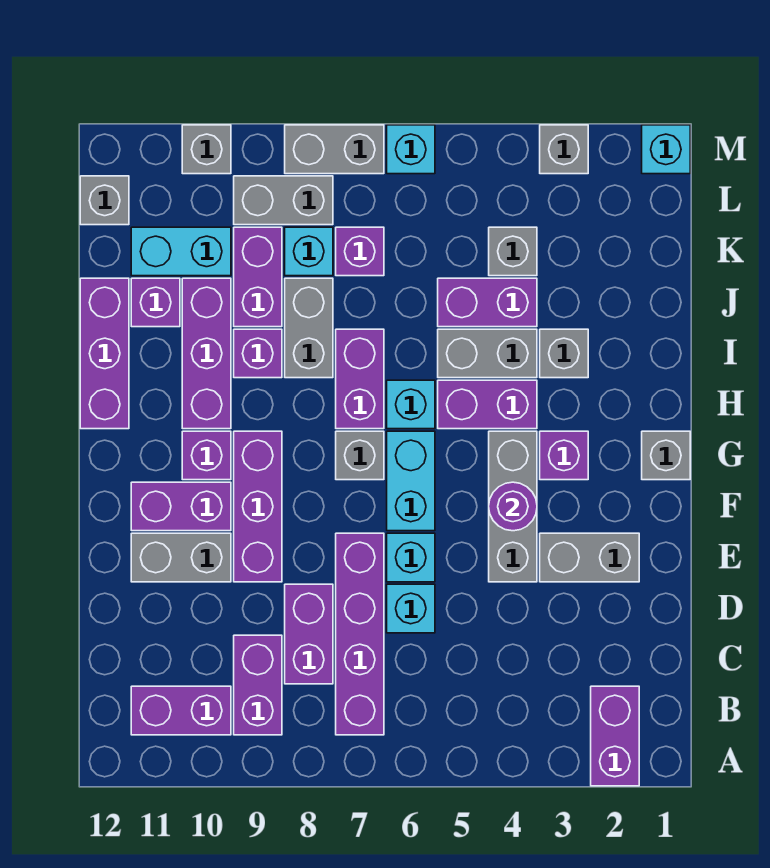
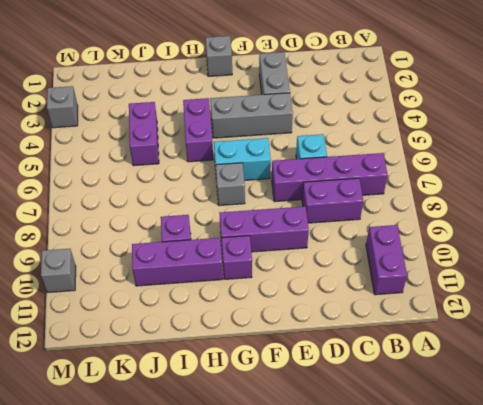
none -> purple brick A2:B2 level 1
none -> purple brick B9:C9 level 1
none -> cyan brick E6 level 1
none -> grey brick E10:E11 level 1

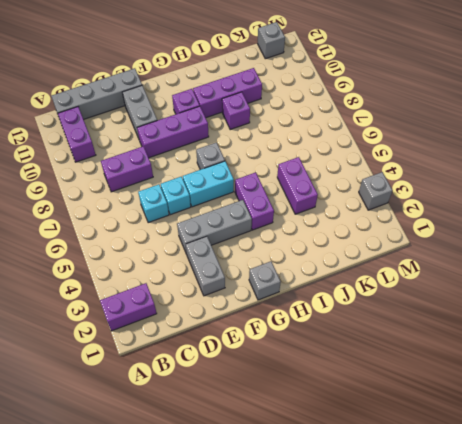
grey brick B12:E12 level 1 -> none
none -> purple brick B7:E7 level 1
none -> purple brick B9:C9 level 1
none -> purple brick F10:F11 level 1
none -> purple brick G3 level 1

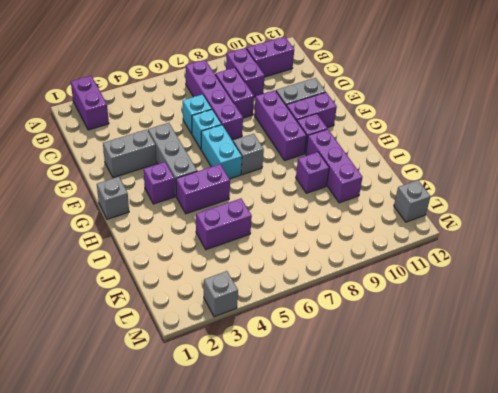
none -> cyan brick H6 level 1
none -> purple brick H7:I7 level 1
none -> purple brick H12:J12 level 1
none -> grey brick I3 level 1

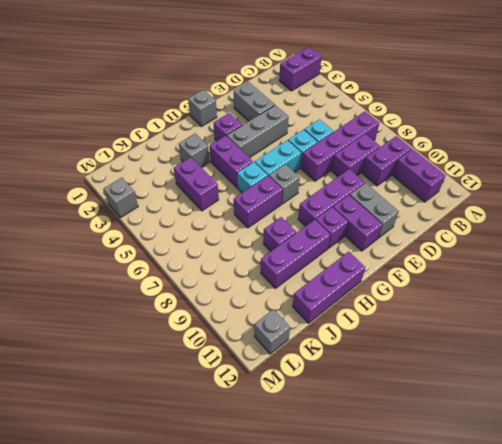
none -> grey brick I4:I5 level 1
none -> grey brick I8:J8 level 1
none -> purple brick J9:K9 level 1
none -> purple brick J11 level 1

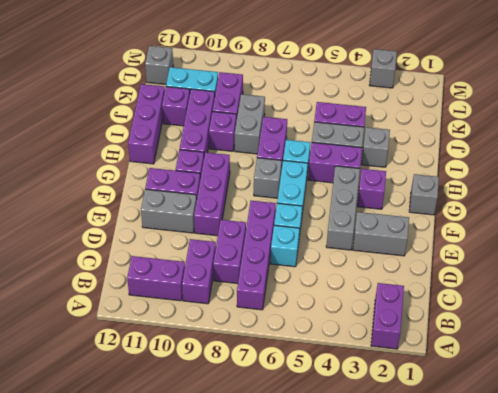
none -> grey brick K4 level 1
none -> purple brick K7 level 1
none -> cyan brick K8 level 1
none -> grey brick L8:L9 level 1

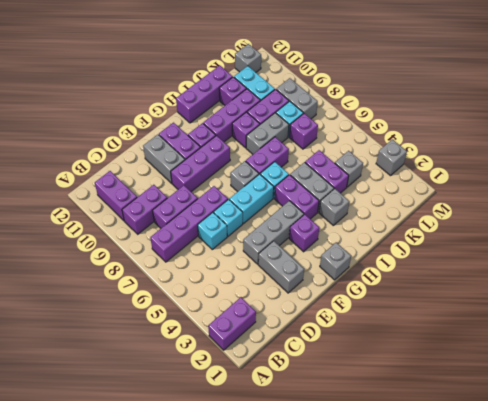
none -> cyan brick M1 level 1
none -> cyan brick M6 level 1
none -> grey brick M7:M8 level 1
none -> grey brick M10 level 1

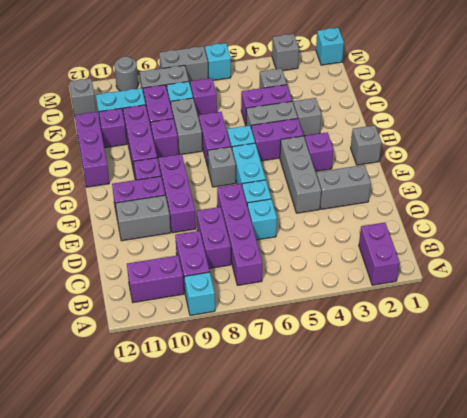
cyan brick A9 level 1 -> none
grey round brick M10 level 1 -> grey brick M10 level 1
none -> purple round brick F4 level 2

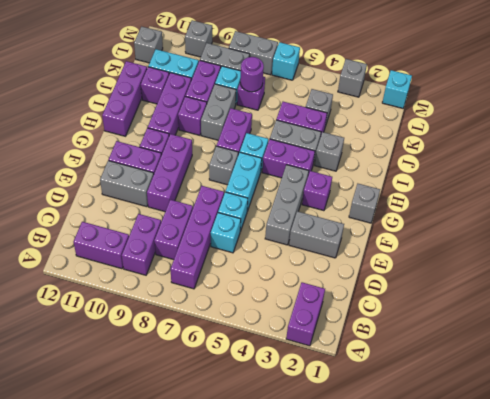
purple round brick K7 level 2 -> purple round brick F4 level 2

